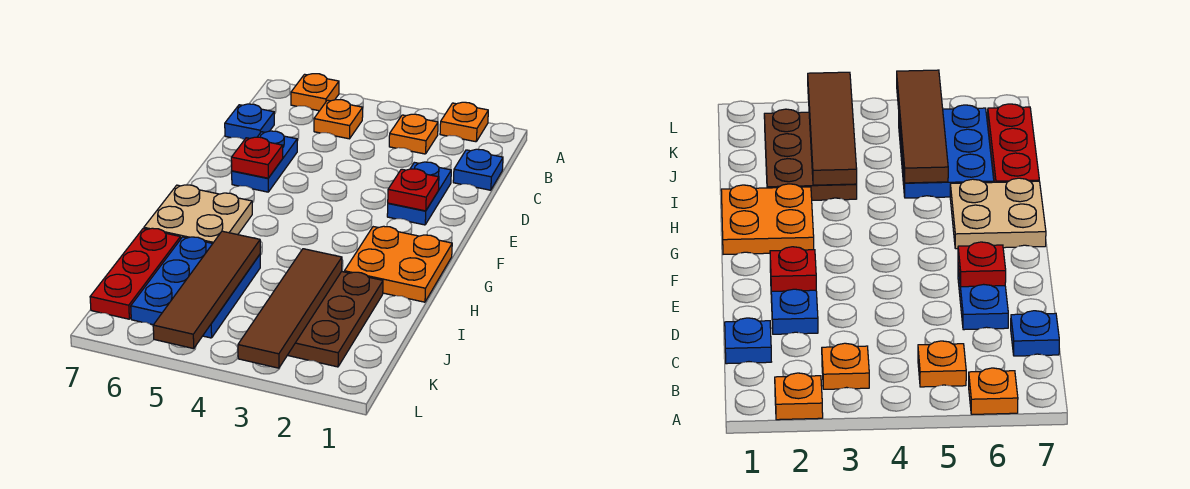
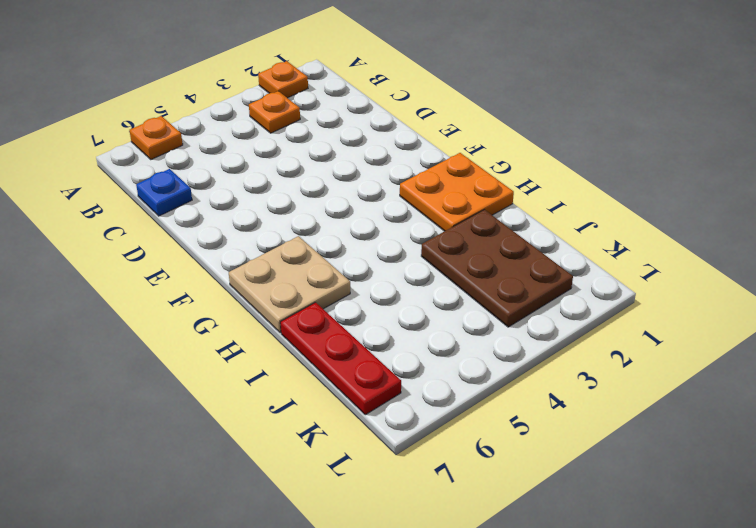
none -> orange plate B5 level 1
none -> blue plate C1 level 1
none -> blue plate D2:E2 level 1

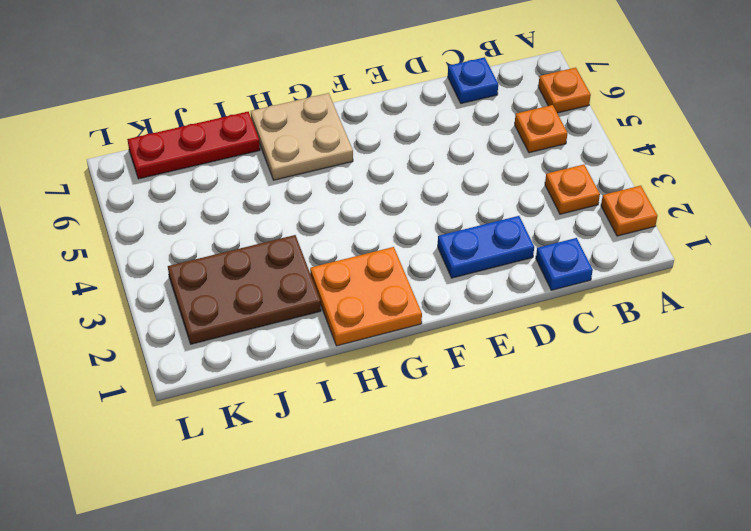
none -> blue plate D6:E6 level 1
none -> blue plate I5:K6 level 1
none -> red plate E2 level 2

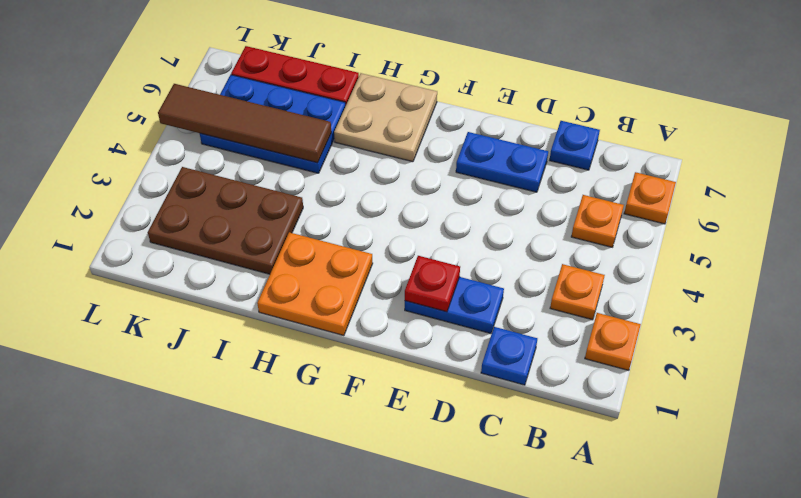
none -> red plate E6 level 2
none -> brown tile I3:L3 level 2

